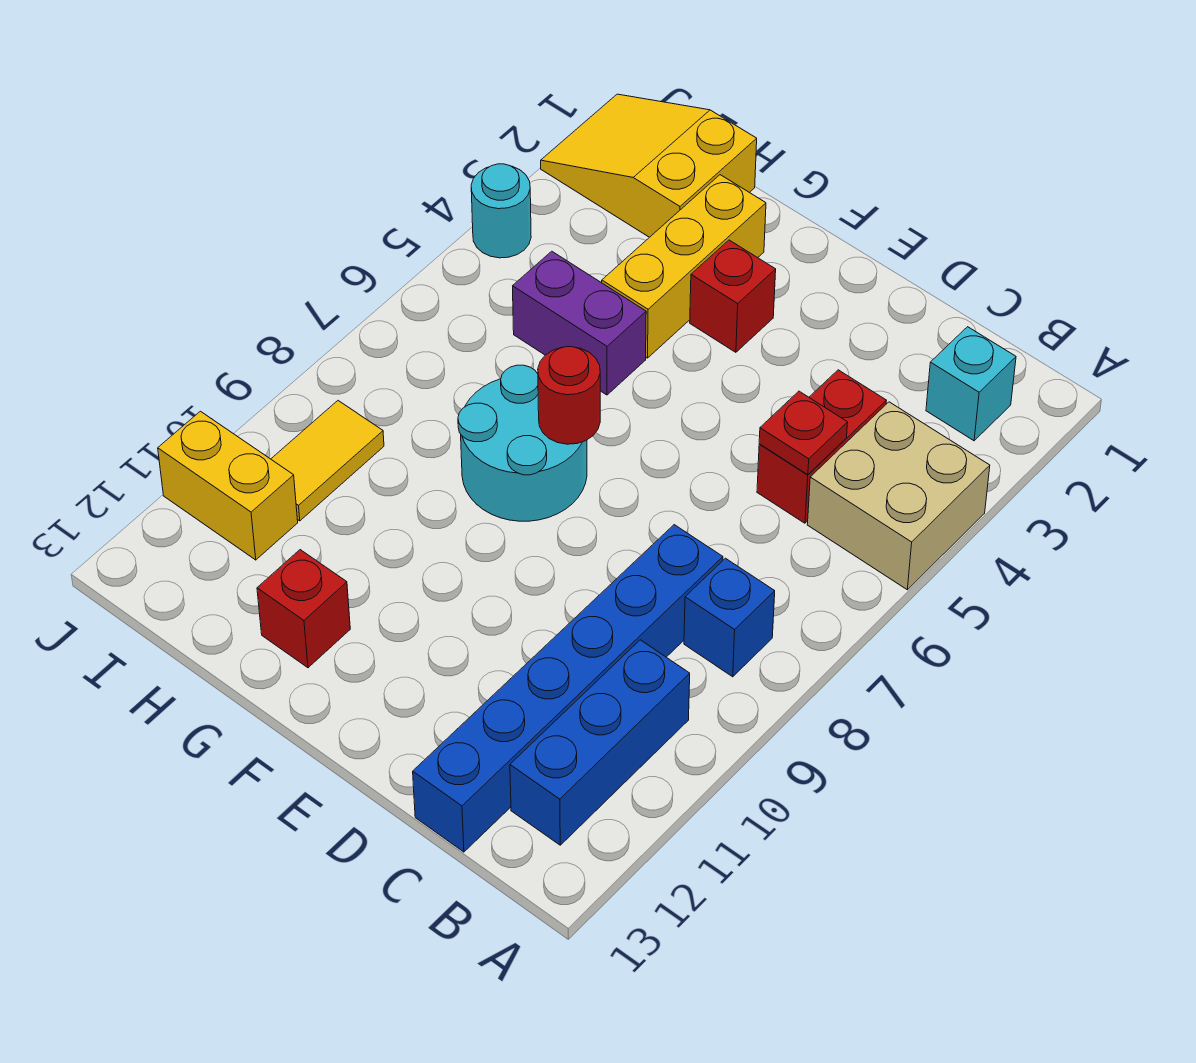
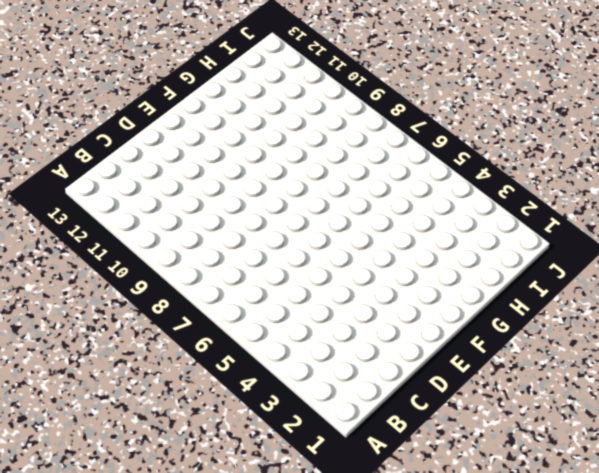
none -> tan brick A4:B5 level 1
none -> cyan brick B2 level 1
none -> blue brick B8 level 1

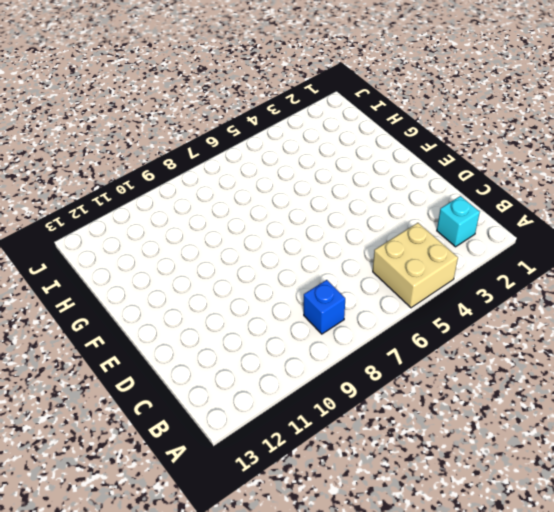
none -> blue brick B10:B12 level 1
none -> red brick C4:C5 level 1
none -> blue brick C8:C13 level 1

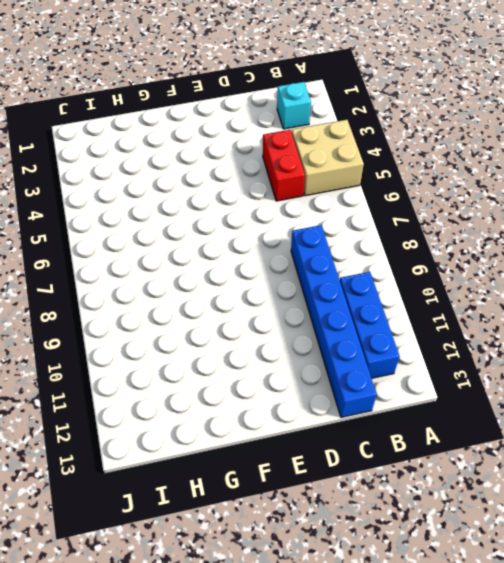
none -> blue brick B8 level 1
none -> red brick F3 level 1
none -> cyan round brick F7:G8 level 1

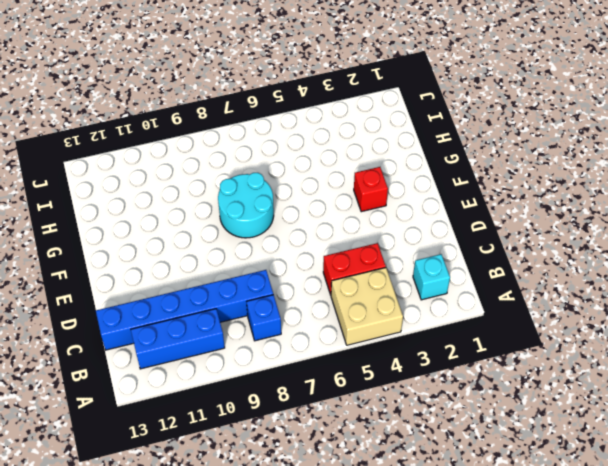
none -> yellow brick G2:G4 level 1
none -> purple brick G5:H5 level 1
none -> red brick G12 level 1

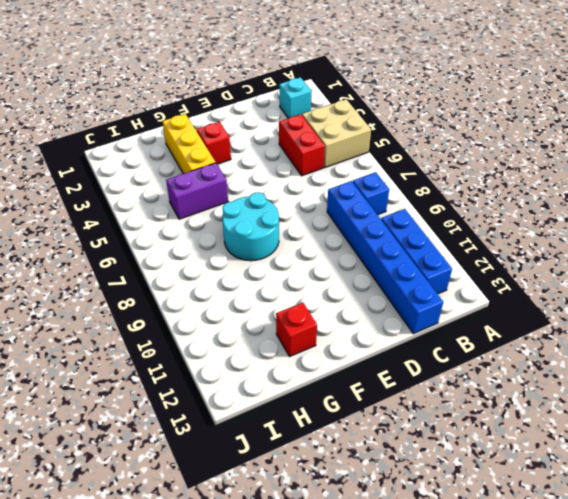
none -> yellow slope H1:J2 level 1 top H
none -> yellow tile I9:I10 level 1
none -> yellow brick I11:J11 level 1

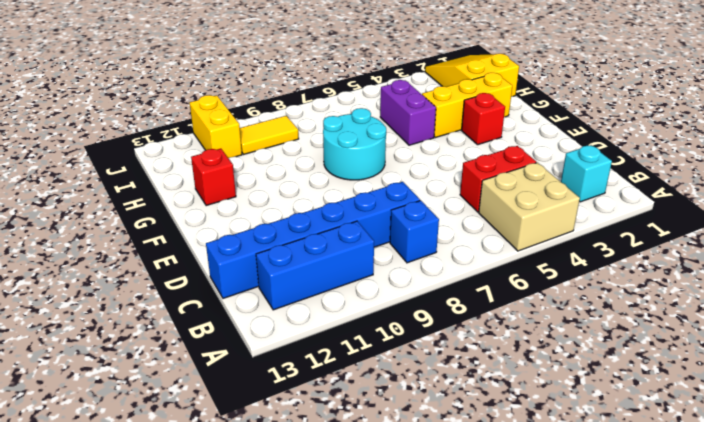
none -> cyan round brick J4 level 1
none -> red plate C5 level 2
none -> red round brick F7 level 2

